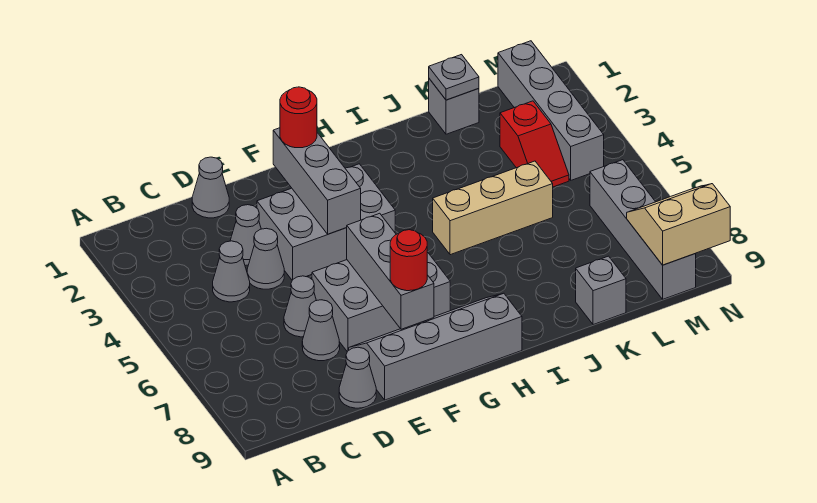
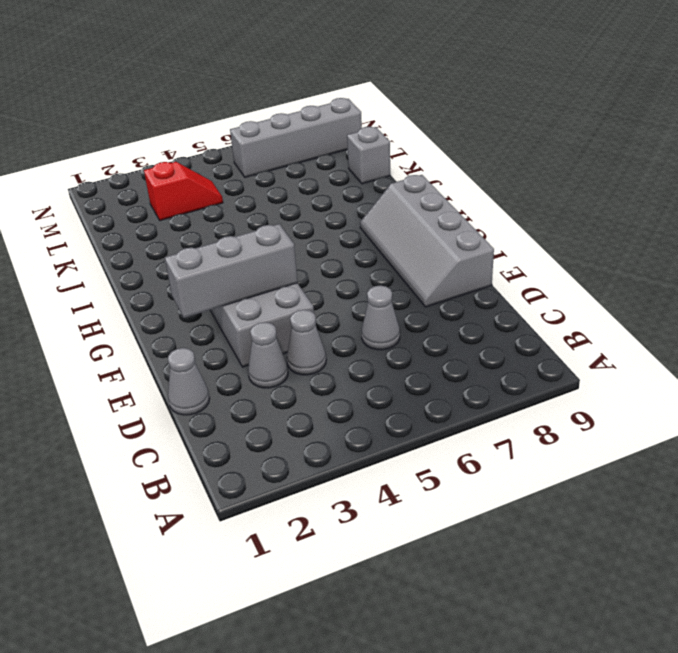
none -> grey cone C4 level 1
none -> grey cone D7 level 1
none -> grey cone D9 level 1

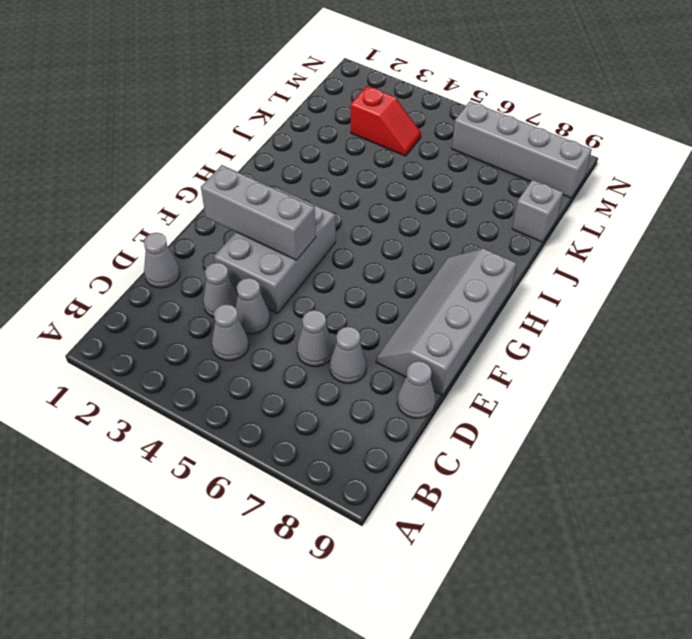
none -> grey brick E6:G7 level 1
none -> tan brick I5:K5 level 1
none -> grey brick K1 level 1

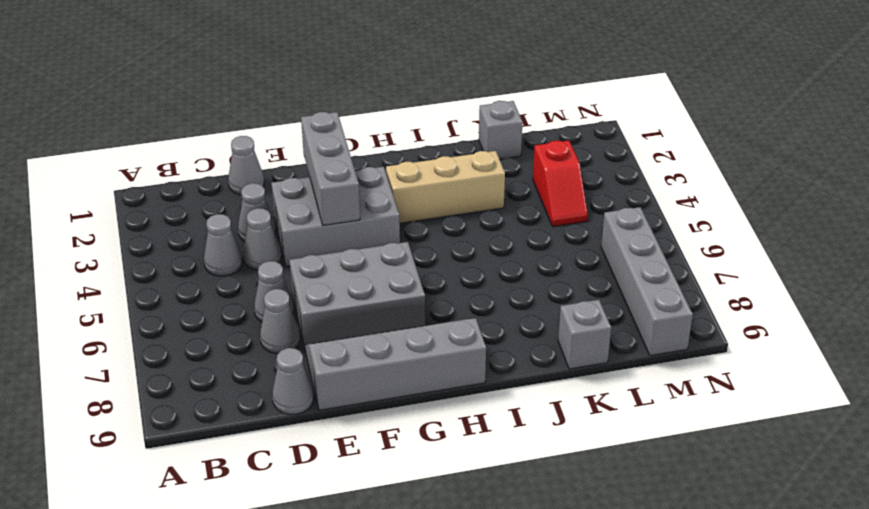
tan brick H3:J3 level 1 -> tan brick I5:K5 level 1
none -> grey brick M1:M4 level 1
none -> grey brick F6:F8 level 2
none -> grey plate K1 level 2

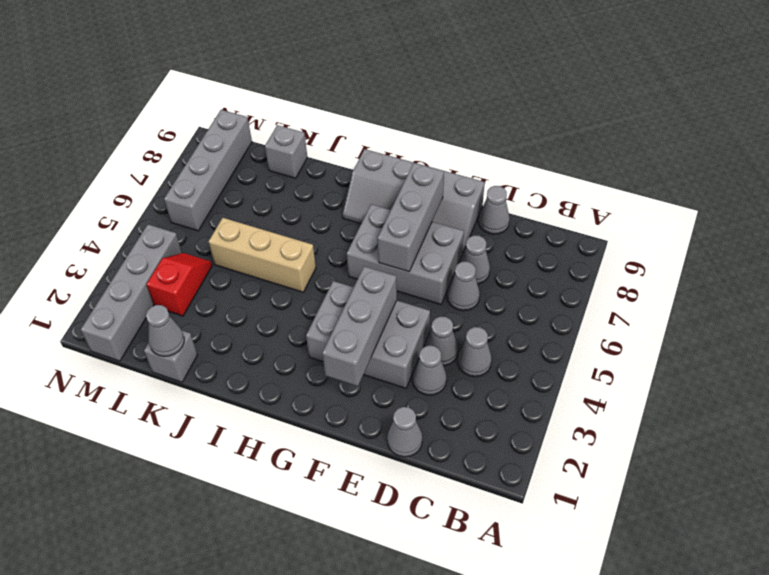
grey cone K1 level 2 -> grey plate K1 level 2
none -> tan slope M8:N9 level 2 top 9
none -> red round brick F2 level 3
none -> red round brick F8 level 3

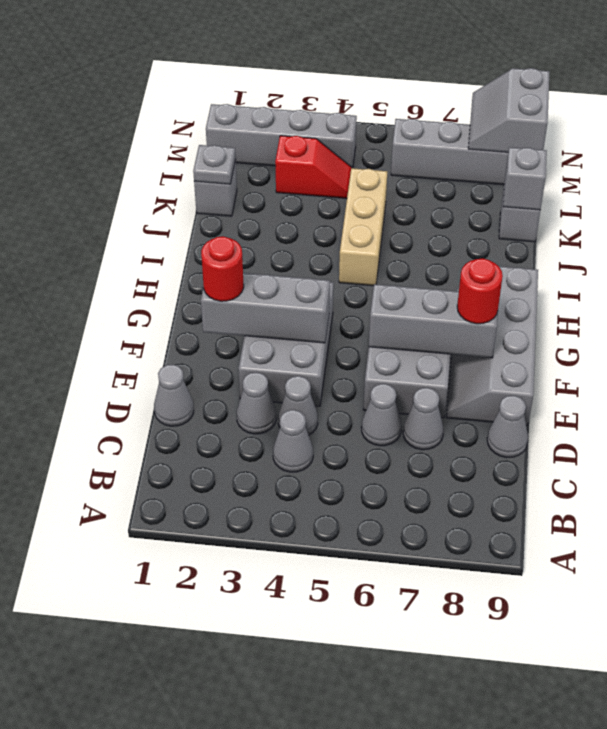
grey brick K9 level 2 -> none
grey slope M8:N9 level 2 top 9 -> tan slope M8:N9 level 2 top 9

